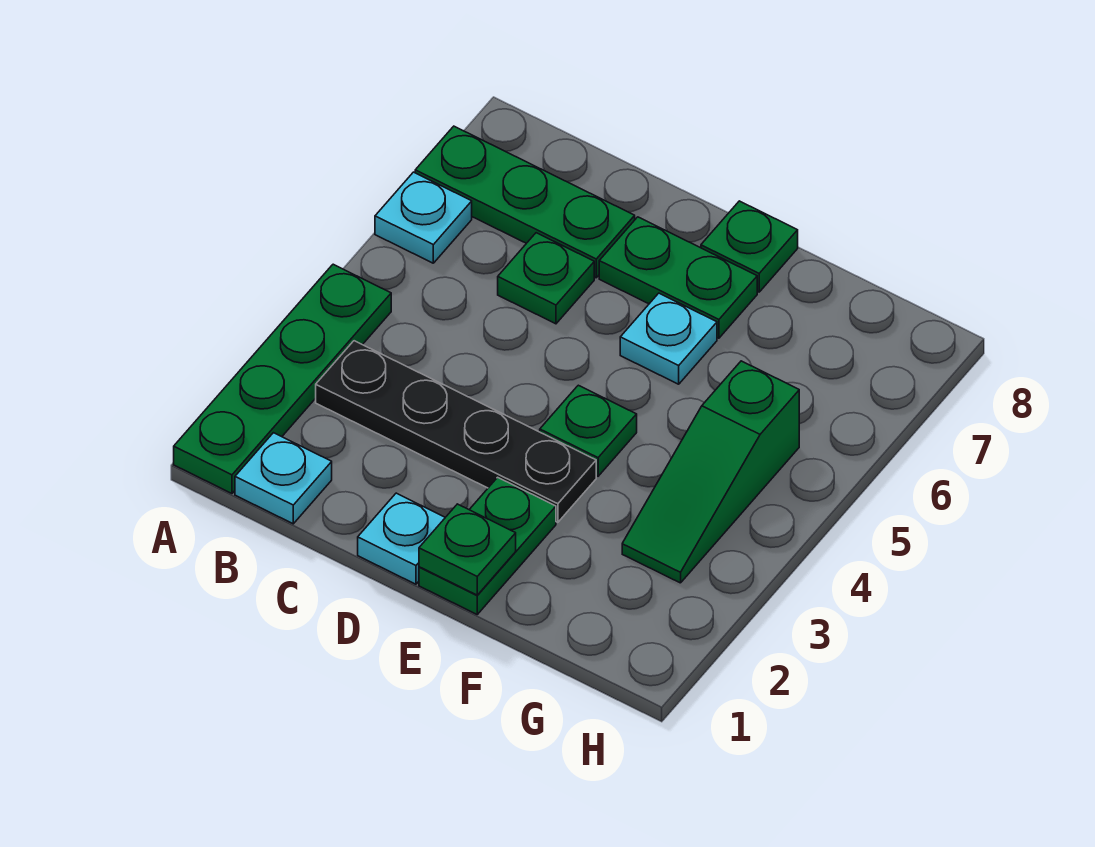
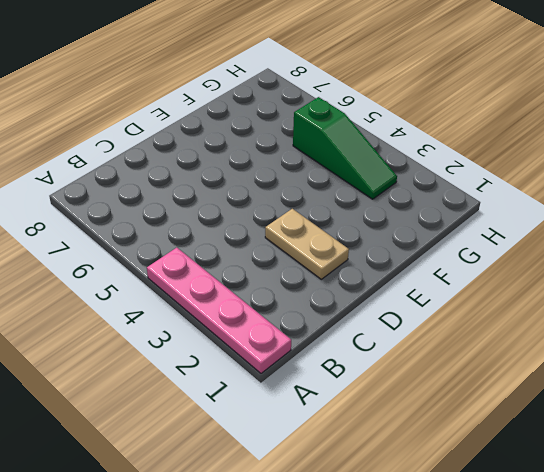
pink plate A1:A4 level 1 -> green plate A1:A4 level 1
tan plate D2:D3 level 1 -> black plate B3:E3 level 1
none -> cyan plate A6 level 1
none -> green plate A7:C7 level 1
none -> cyan plate B1 level 1

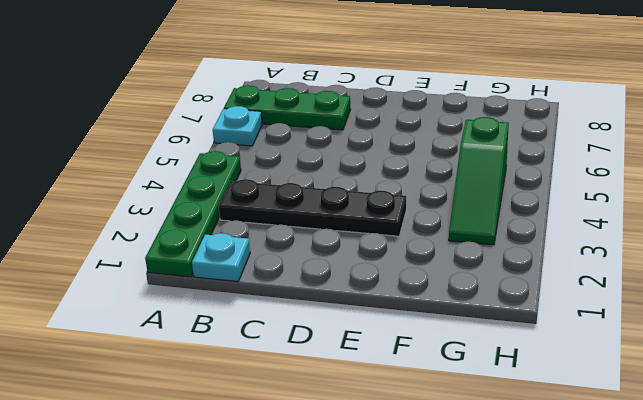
none -> green plate C6 level 1
none -> cyan plate D1 level 1
none -> green plate D7:E7 level 1

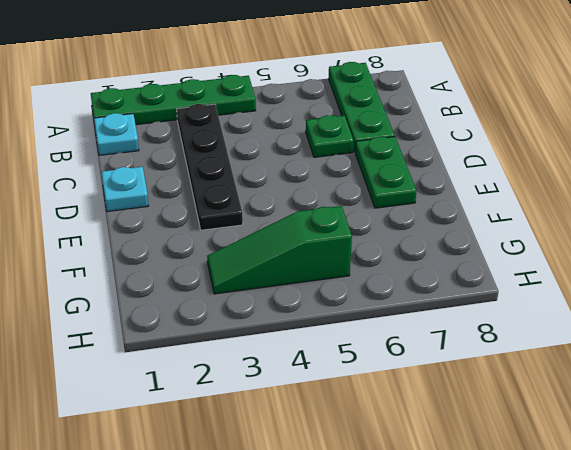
none -> cyan plate A6 level 1
none -> green plate E1:E2 level 1
none -> green plate E4 level 1

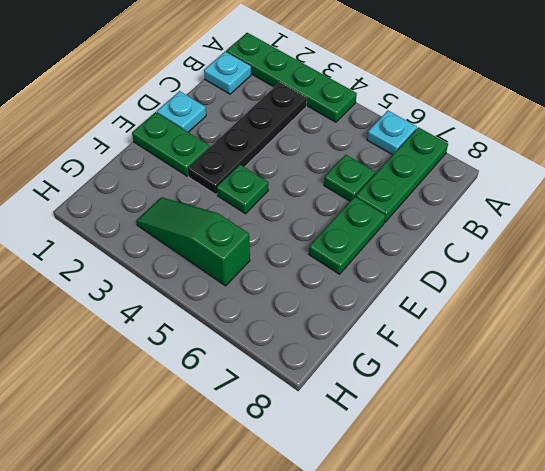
none -> cyan plate E6 level 1
none -> green plate E8 level 1
none -> green plate E1 level 2

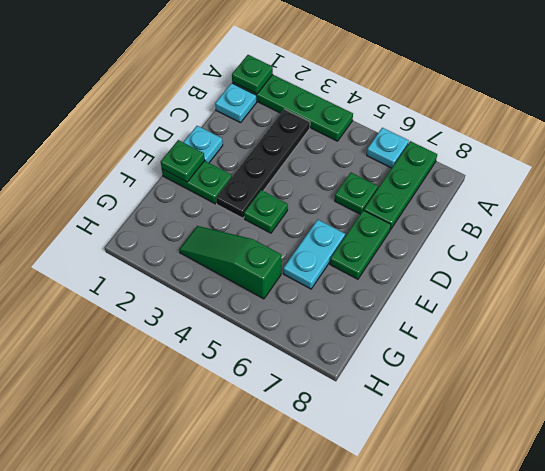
green plate A1 level 2 -> green plate E8 level 1
cyan plate E6:F6 level 1 -> cyan plate E6 level 1

